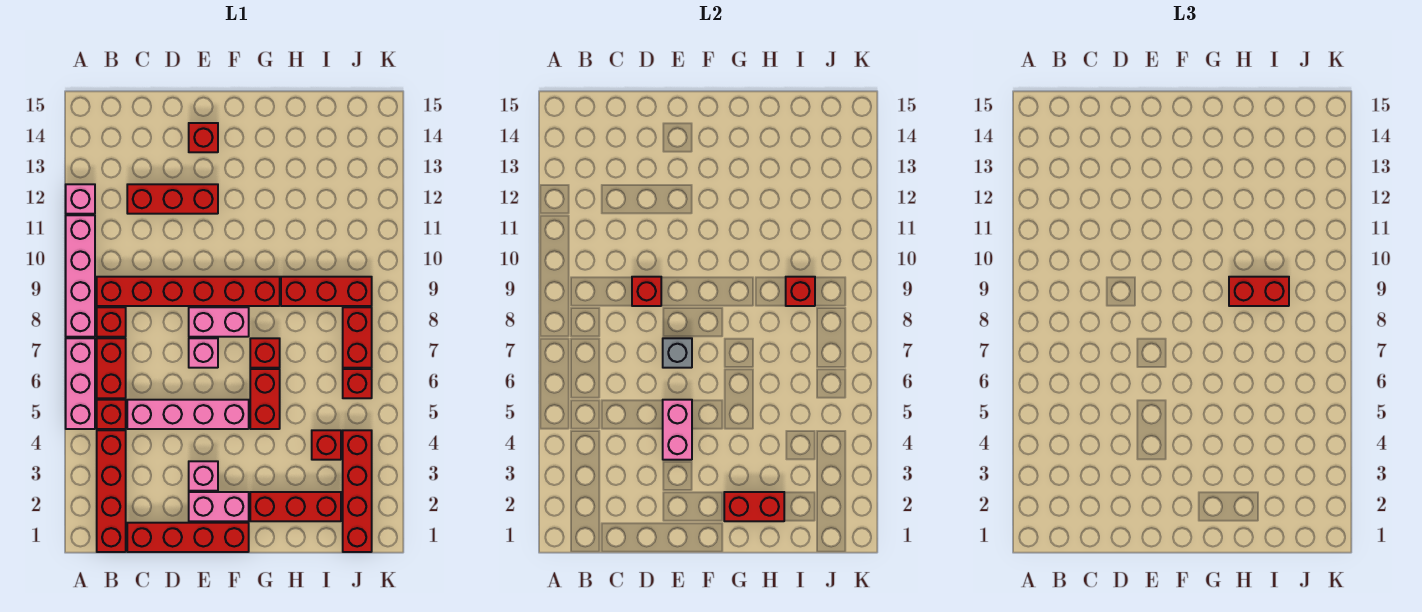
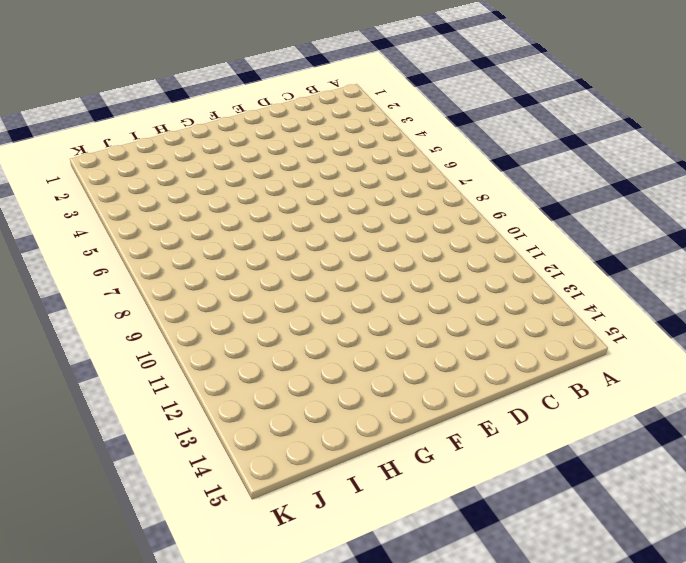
none -> pink brick A5:A7 level 1
none -> pink brick A8:A11 level 1
none -> pink brick A12 level 1
none -> red brick B1:B4 level 1

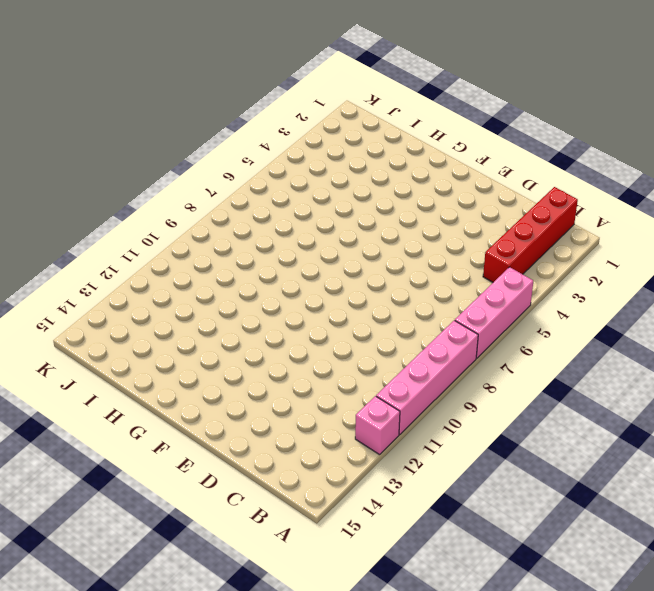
none -> red brick B5 level 1
none -> red brick B6:B7 level 1
none -> red brick B8 level 1
none -> red brick B9:G9 level 1

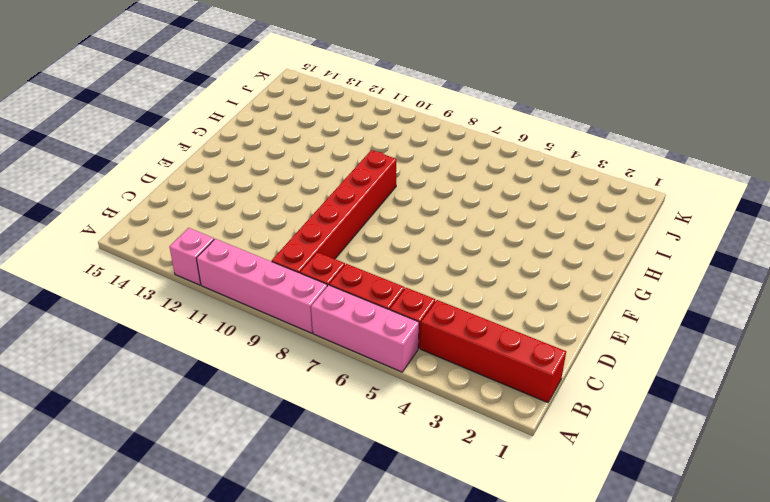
none -> red brick C1:F1 level 1
none -> pink brick C5:F5 level 1
none -> red brick C12:E12 level 1
none -> pink brick E2:F2 level 1

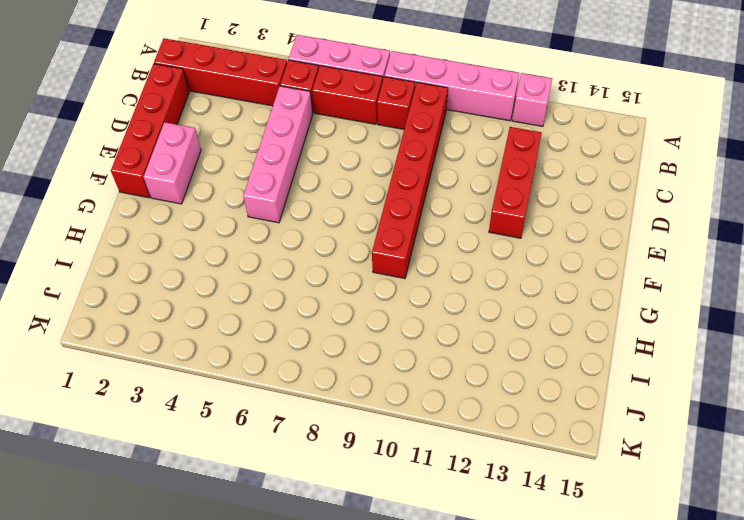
none -> pink brick E3 level 1
none -> pink brick E7 level 1
none -> pink brick E8:F8 level 1
none -> red brick E14 level 1

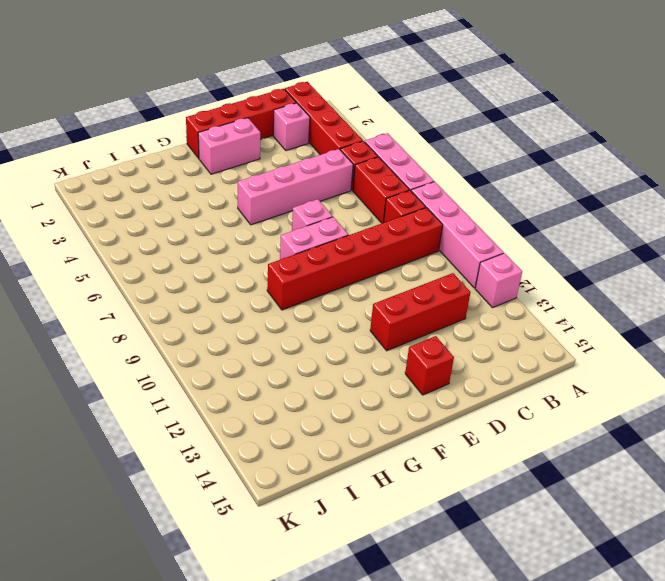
pink brick C2 level 1 -> pink brick E3 level 1
none -> red brick G2:I2 level 1
none -> red brick G5:G6 level 1
none -> red brick G7 level 1
none -> red brick H9:J9 level 1

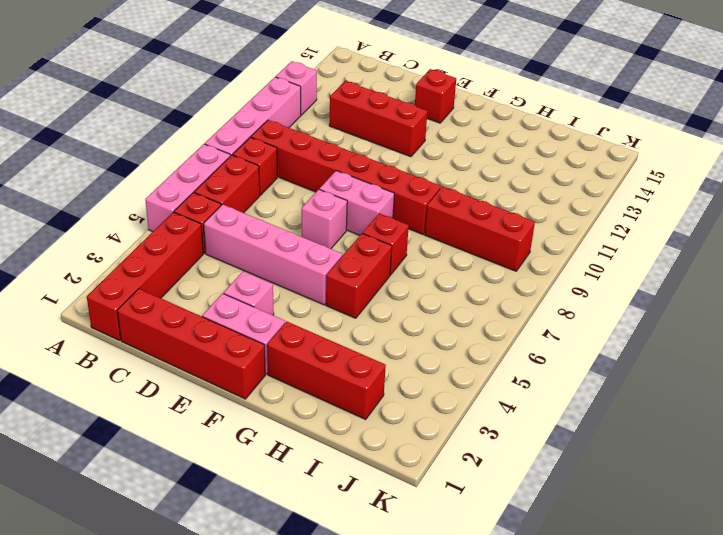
none -> red brick I4 level 1
none -> red brick J1:J4 level 1
none -> red brick J6 level 1
none -> red brick J7:J8 level 1

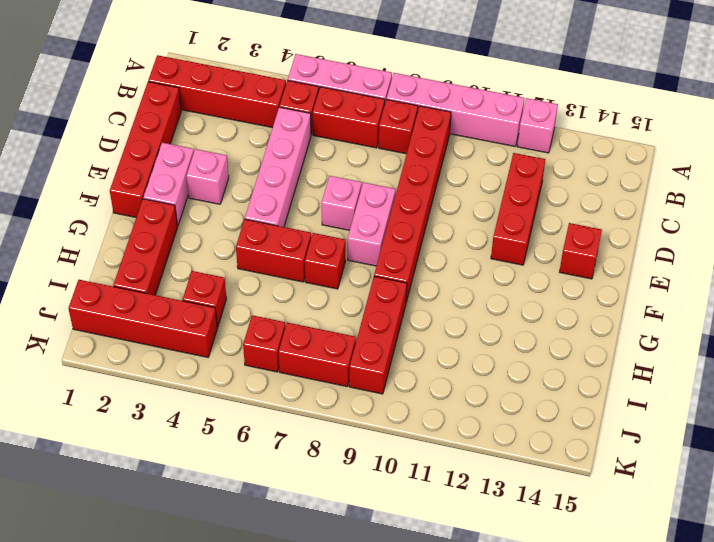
none -> red brick D9 level 2
none -> pink brick E4:E5 level 2
none -> grey brick E7 level 2
none -> red brick G2:H2 level 2

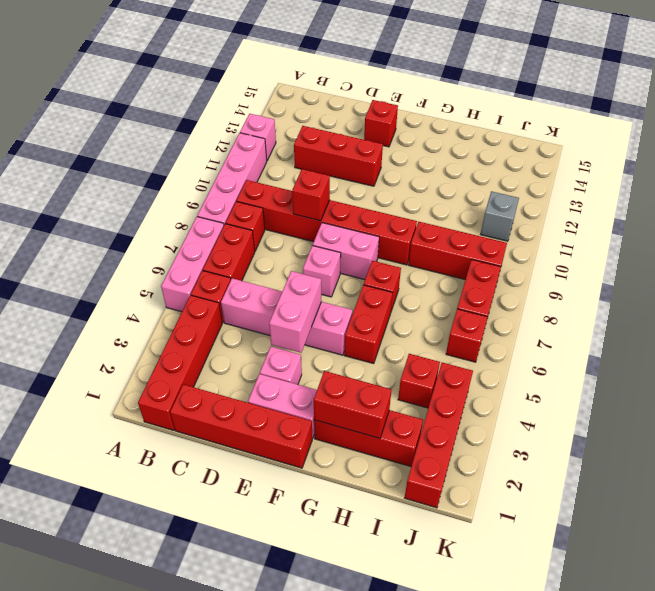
grey brick J11 level 1 -> grey brick E7 level 2
none -> red brick I9 level 2
none -> red brick H9:I9 level 3

